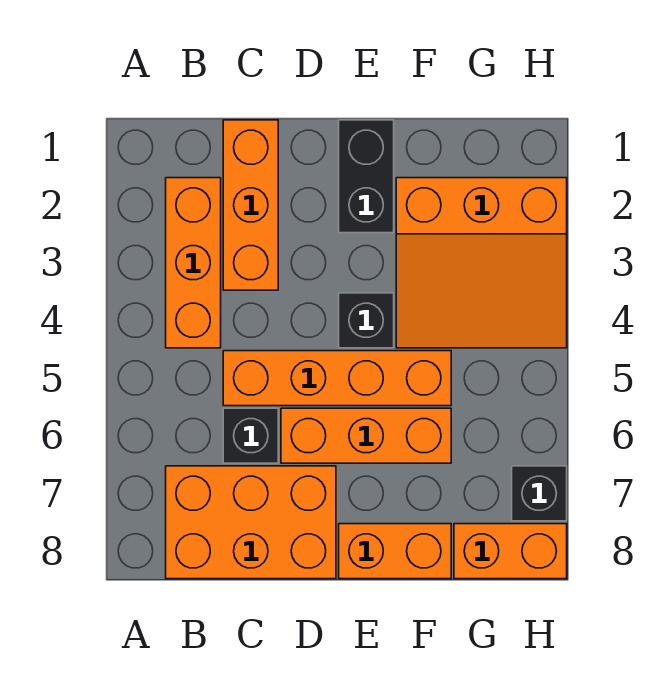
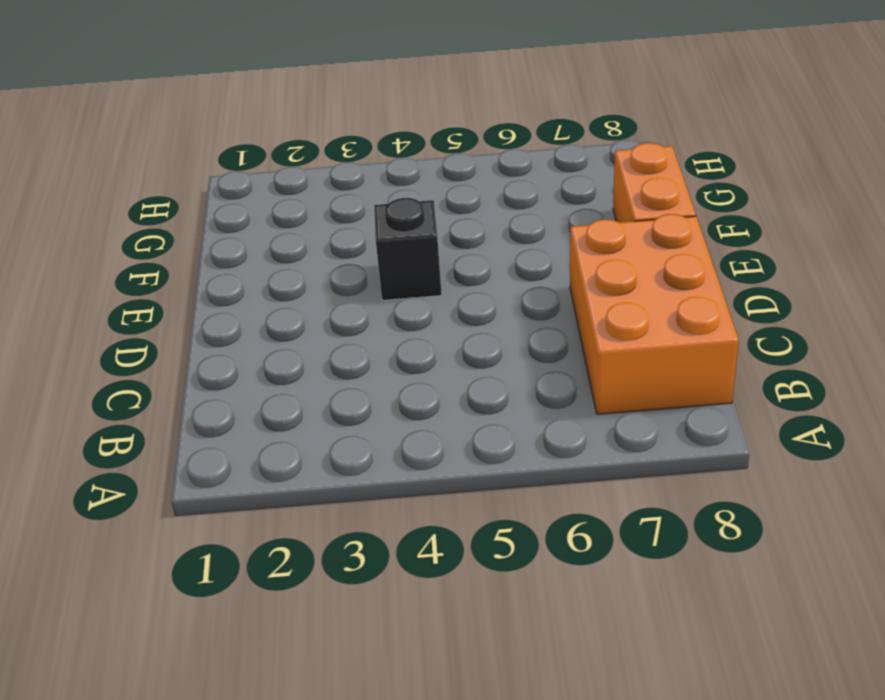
none -> orange brick B2:B4 level 1
none -> orange brick C1:C3 level 1
none -> orange brick C5:F5 level 1

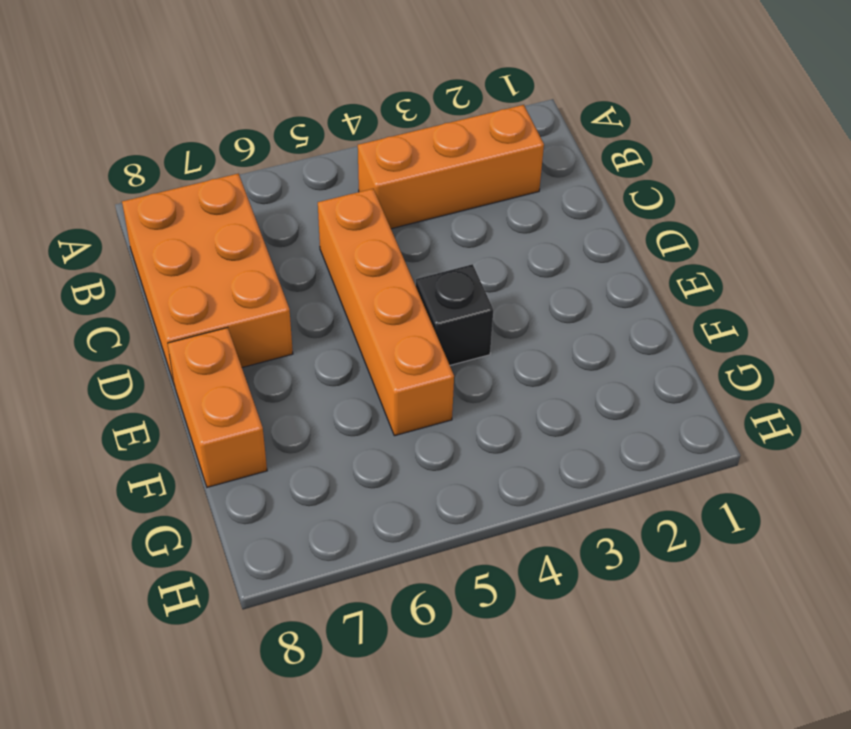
none -> orange brick C1:C3 level 1
none -> black brick C6 level 1
none -> orange brick D6:F6 level 1

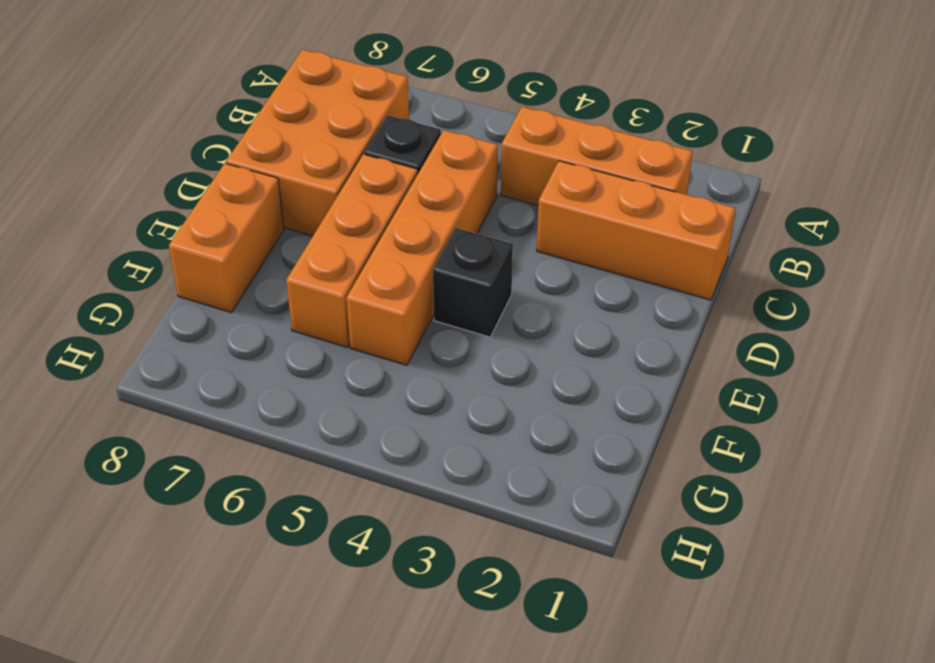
none -> black brick E1:E2 level 1
none -> orange slope F2:H4 level 1 top 2
none -> orange brick G8:H8 level 1

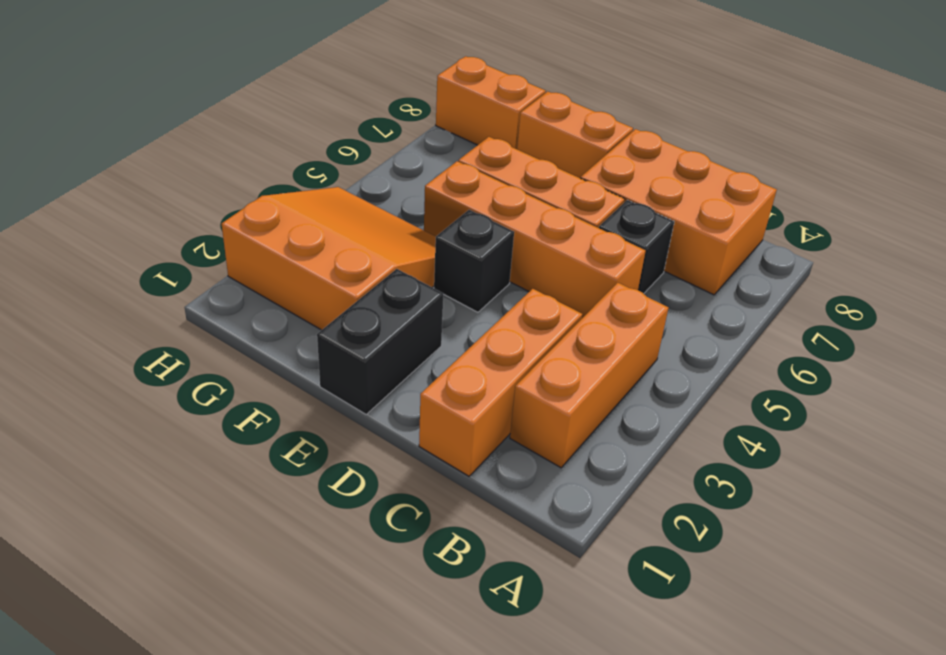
none -> black brick H7 level 1

